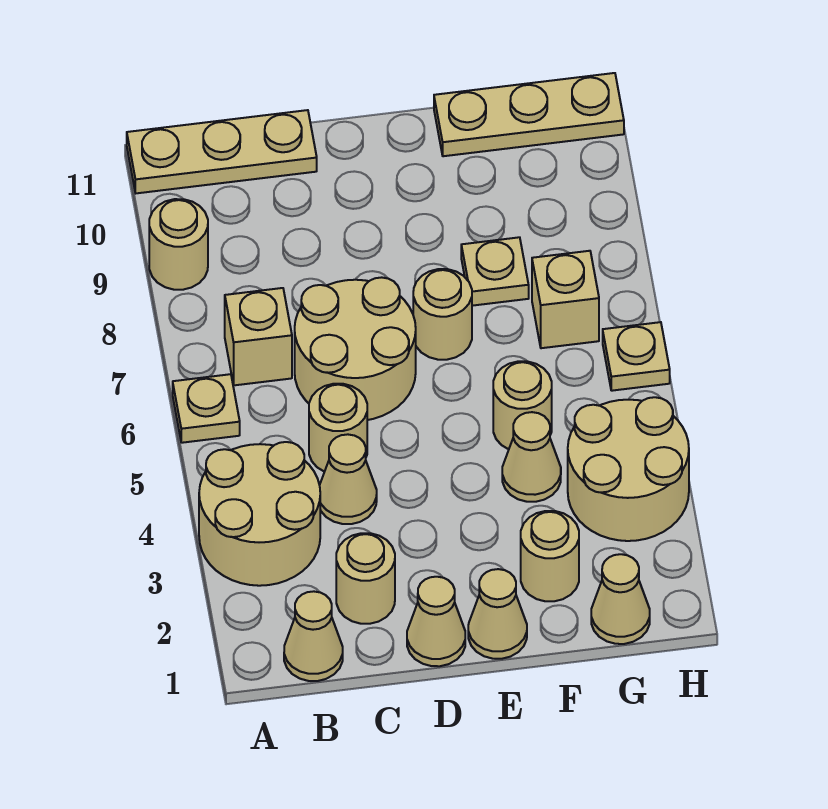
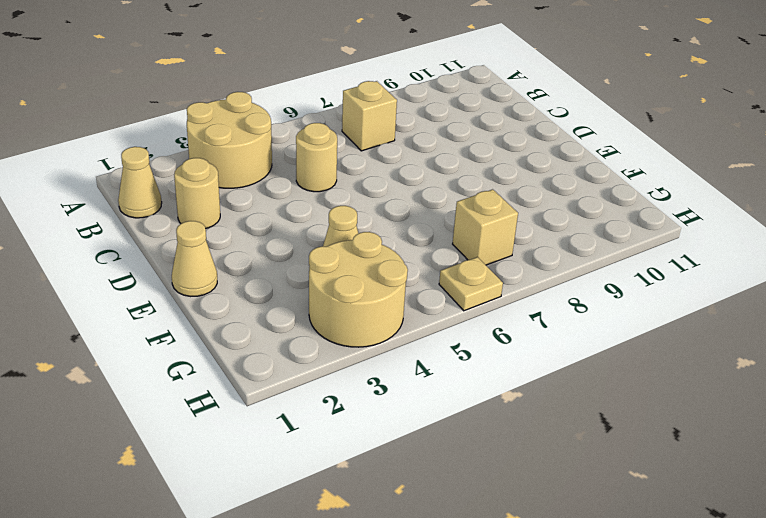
none -> tan plate A6 level 1
none -> tan round brick A9 level 1
none -> tan plate A11:C11 level 1

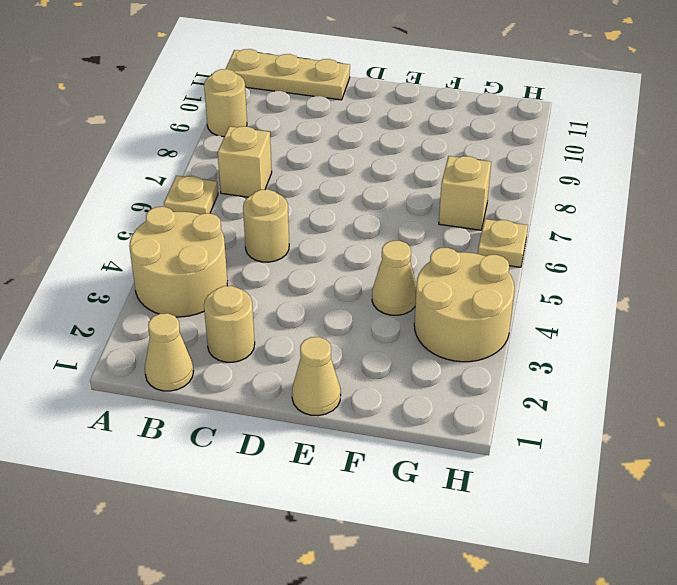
none -> tan cone C4 level 1
none -> tan round brick C6:D7 level 1
none -> tan cone D1 level 1

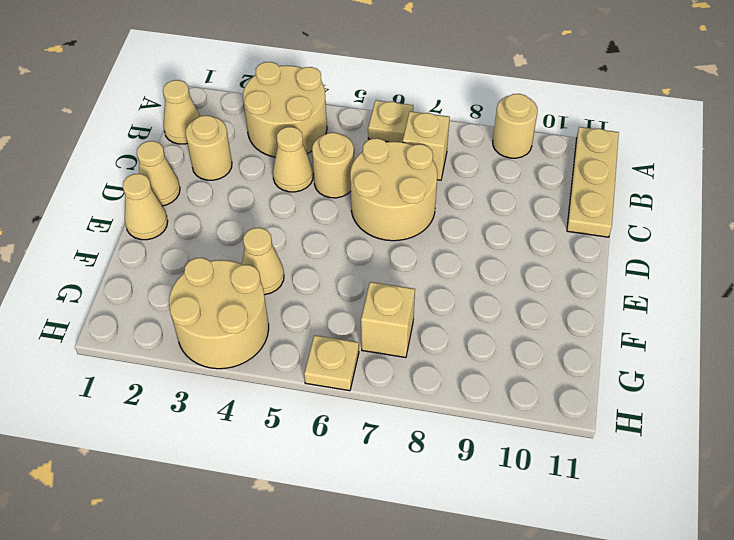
none -> tan round brick E7 level 1
none -> tan round brick F2 level 1
none -> tan round brick F5 level 1

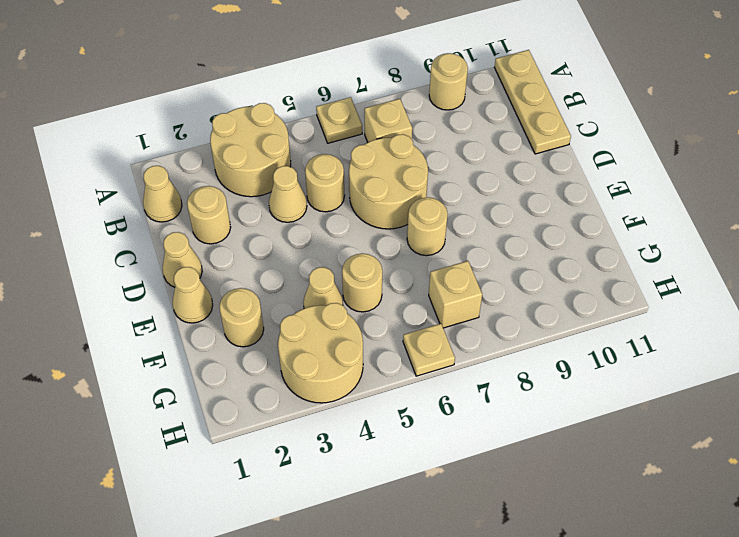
none -> tan plate F8 level 1
none -> tan plate F11:H11 level 1
none -> tan cone G1 level 1

